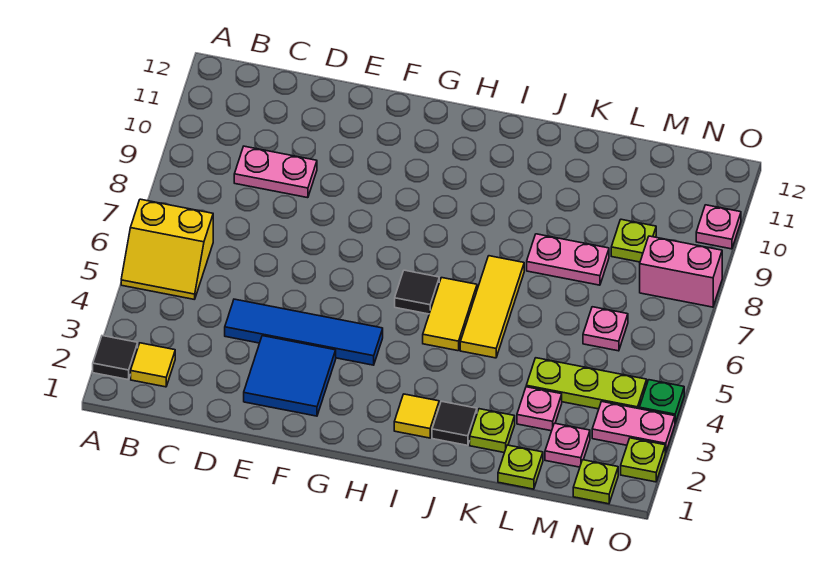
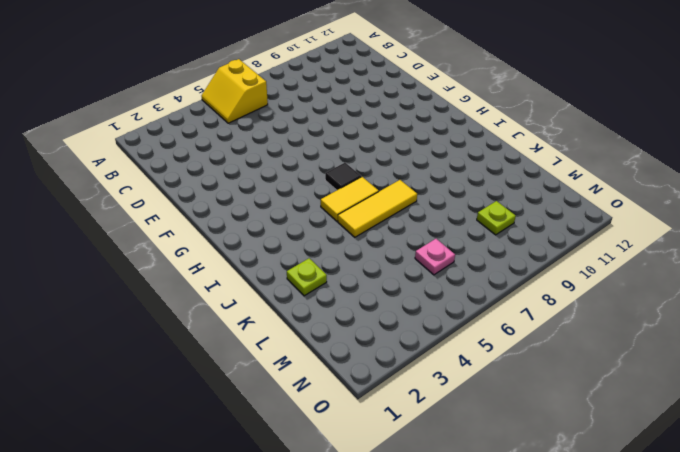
none -> black tile A2 level 1
none -> yellow tile B2 level 1
none -> pink plate C9:D9 level 1

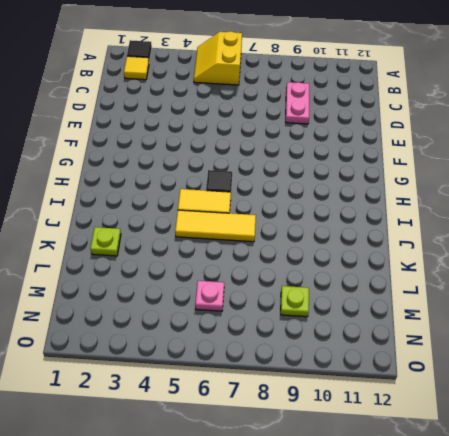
none -> blue tile D4:G4 level 1
none -> blue tile E2:F3 level 1
none -> yellow tile I2 level 1

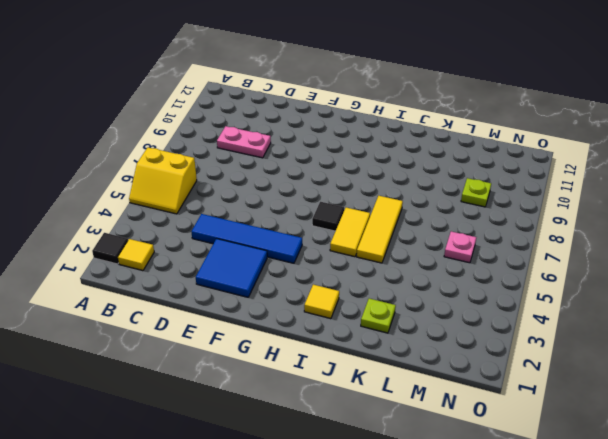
none -> black tile J2 level 1
none -> pink plate K8:L8 level 1
none -> lime plate L1 level 1

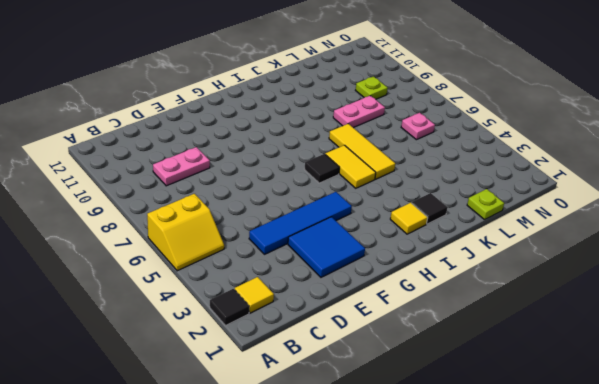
none -> lime plate K2 level 1
none -> pink plate L3 level 1
none -> lime plate L4:N4 level 1

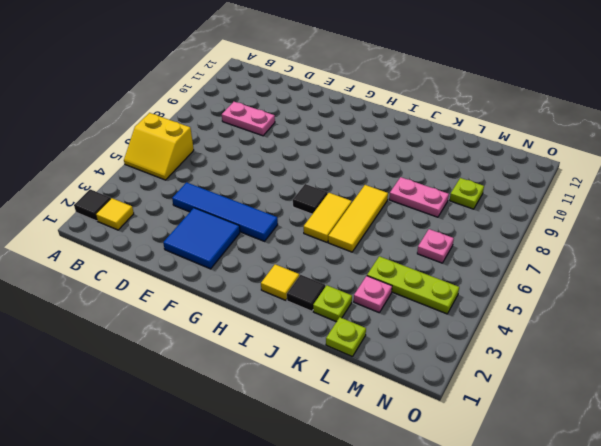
none -> pink plate M2 level 1
none -> lime plate N1 level 1
none -> pink plate N3:O3 level 1

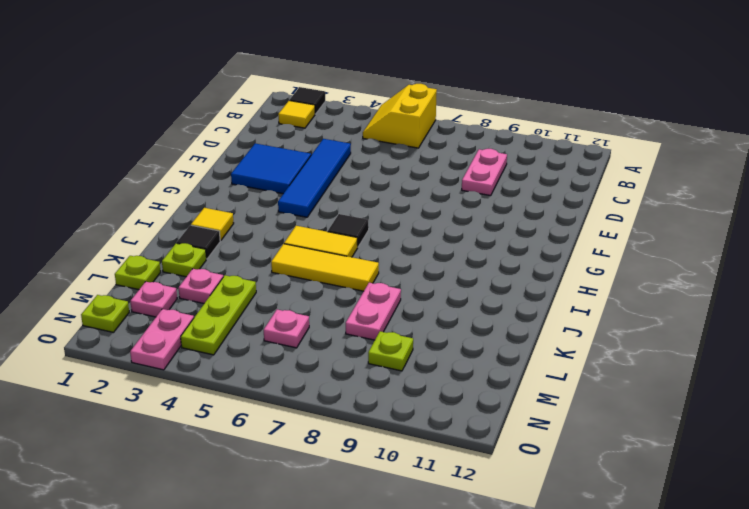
none -> pink brick N8:O8 level 1
none -> lime plate O2 level 1
none -> green plate O4 level 1

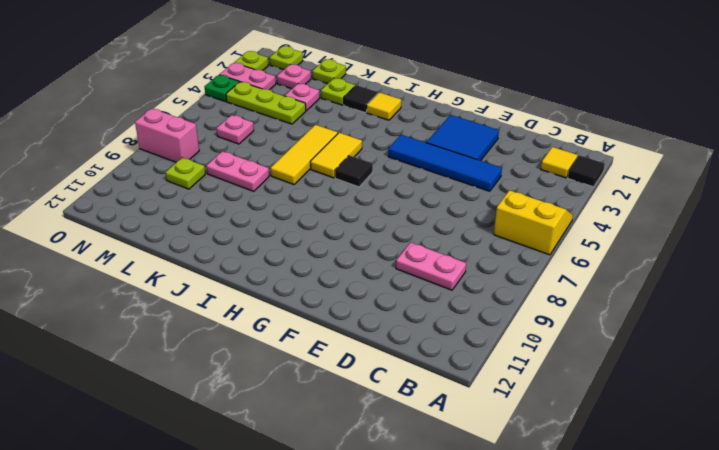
none -> pink plate O10 level 1

